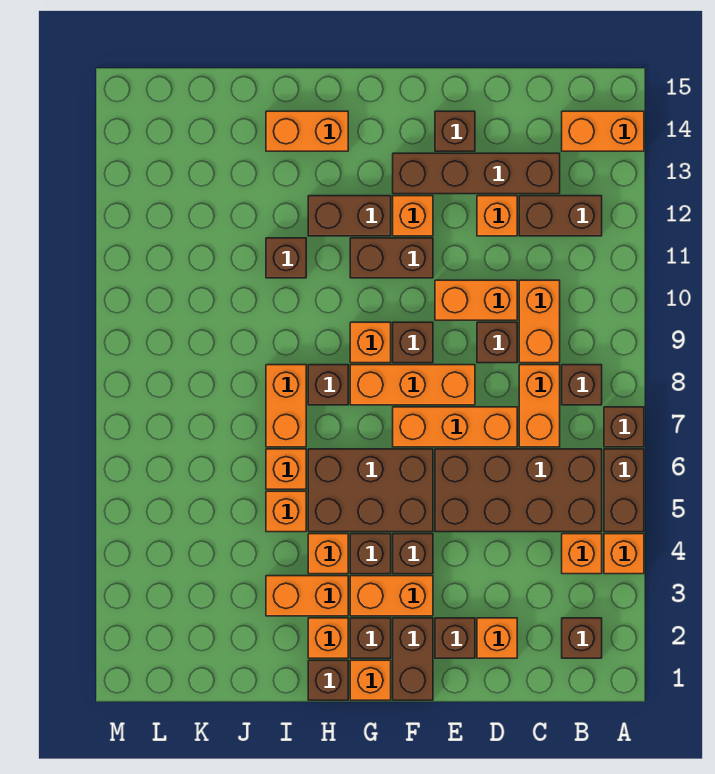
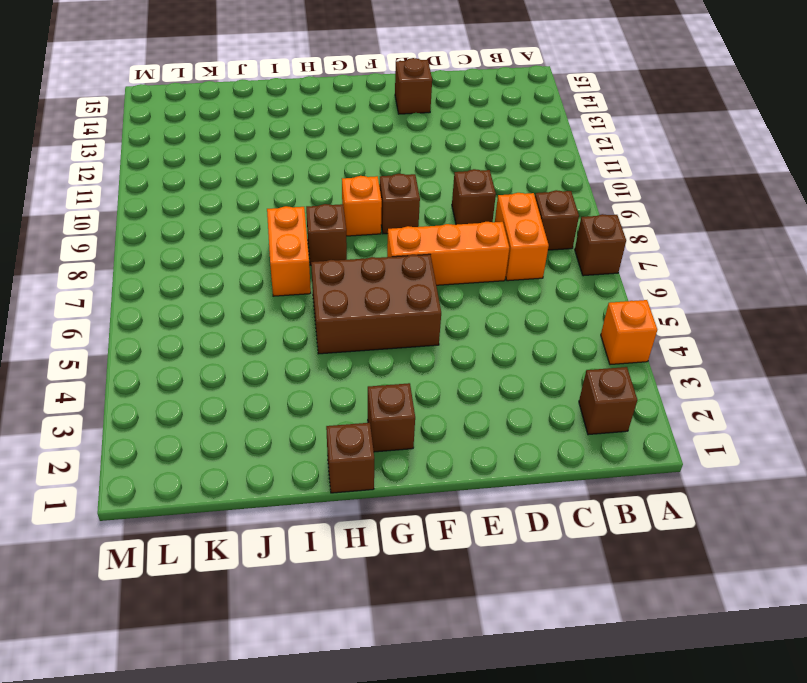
none -> brown brick A5:A6 level 1
none -> orange brick A14:B14 level 1
none -> orange brick B4 level 1
none -> brown brick B5:E6 level 1

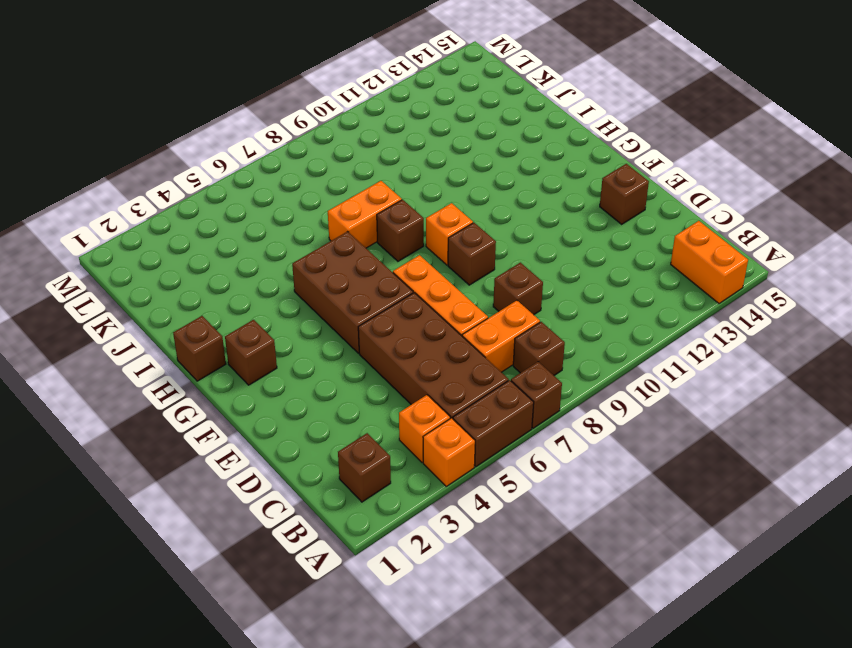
none -> brown brick B12:C12 level 1
none -> orange brick C9:C10 level 1
none -> brown brick C13:F13 level 1
none -> orange brick D2 level 1

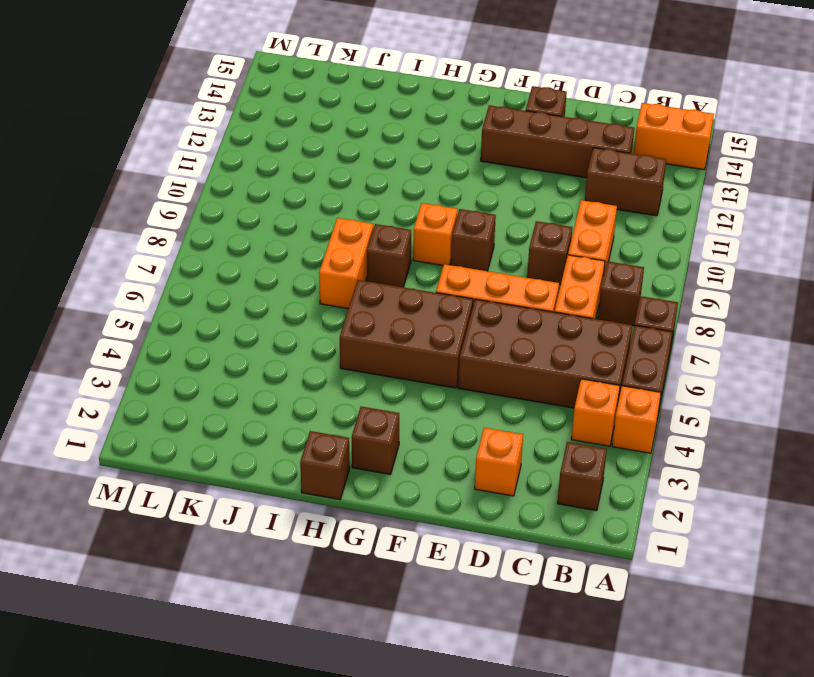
none -> orange brick D10:E10 level 1
none -> orange brick D12 level 1
none -> brown brick E2 level 1
none -> orange brick E8:G8 level 1

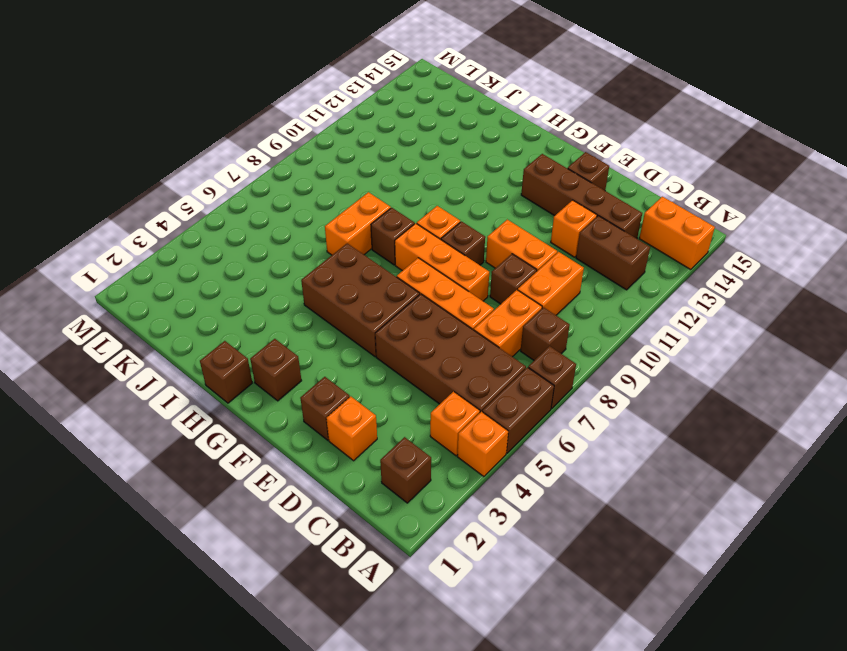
none -> brown brick F1:F2 level 1
none -> orange brick F3:G3 level 1
none -> brown brick F4 level 1
none -> brown brick F11:G11 level 1

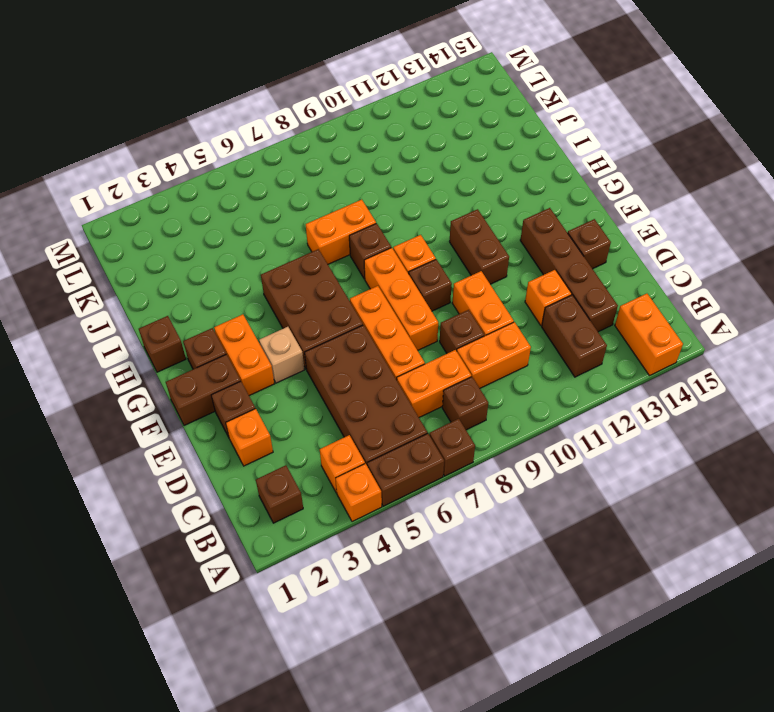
tan brick F4 level 1 -> brown brick F4 level 1
none -> orange brick F12 level 1
none -> orange brick G1 level 1
none -> brown brick G4 level 1
none -> brown brick G12:H12 level 1

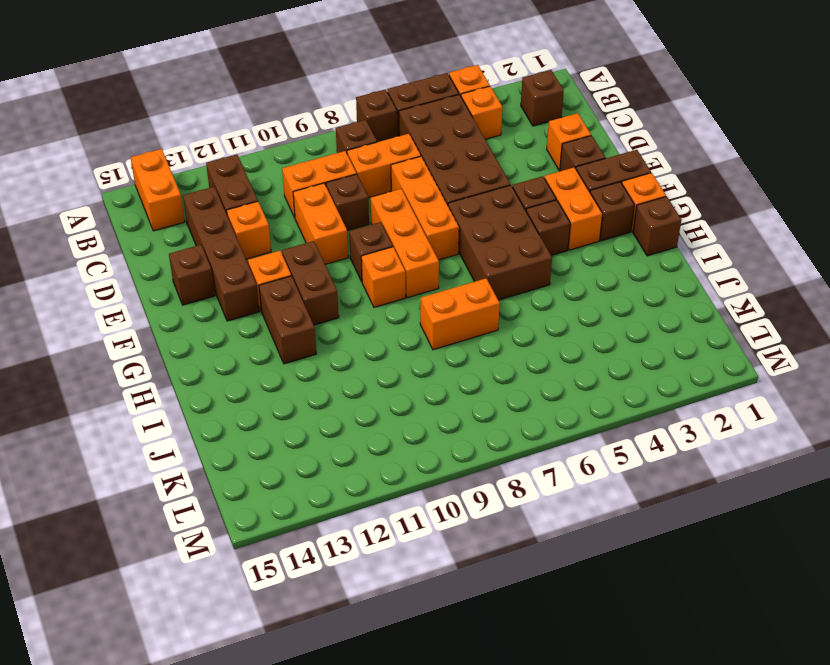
none -> orange brick H2 level 1
none -> orange brick H3:I3 level 1
none -> orange brick H4 level 1
none -> brown brick H8 level 1

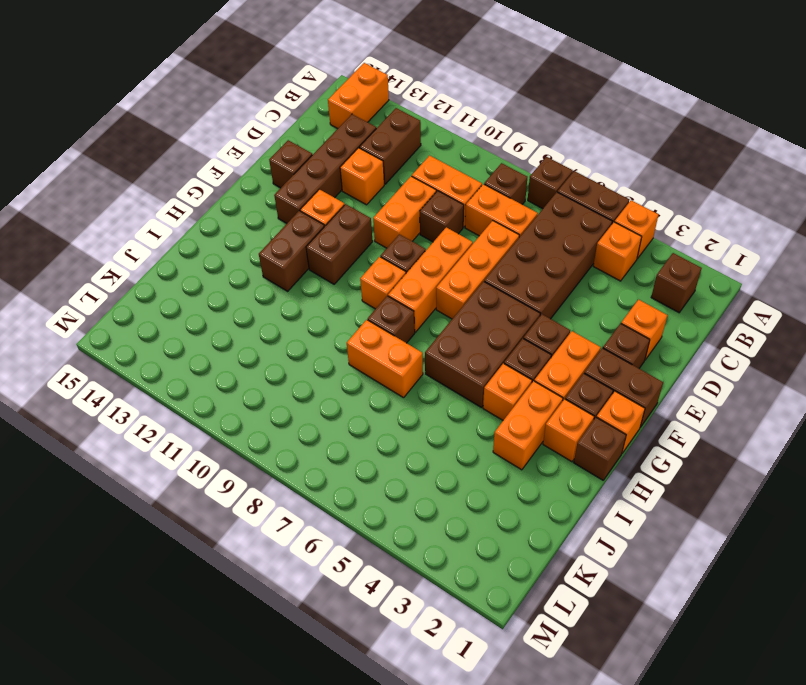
none -> orange brick H14:I14 level 1
none -> orange brick I5 level 1
none -> orange brick I6 level 1
none -> brown brick I11 level 1

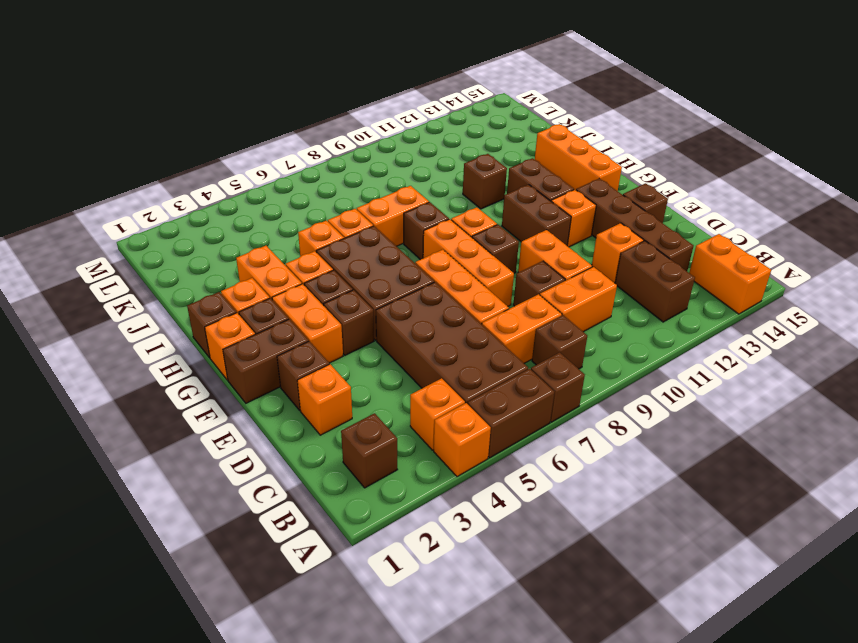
orange brick G14:I14 level 1 -> orange brick H14:I14 level 1

